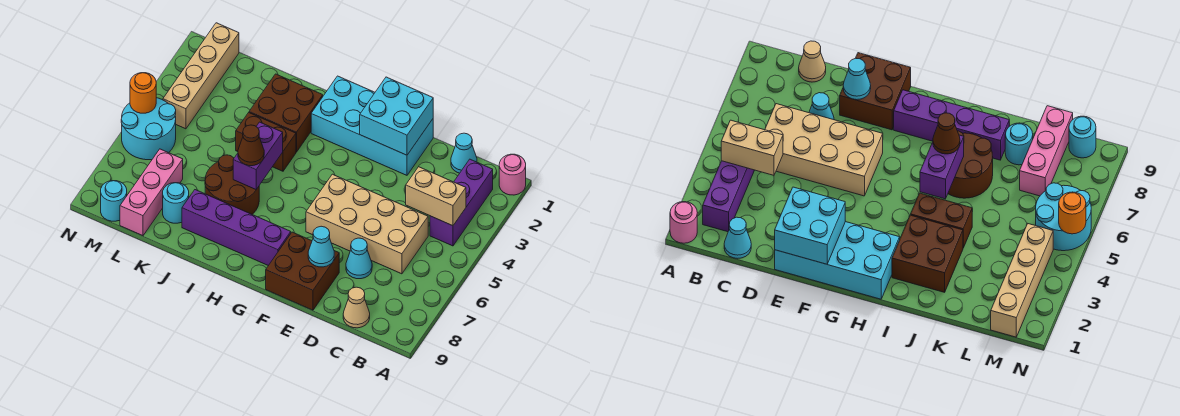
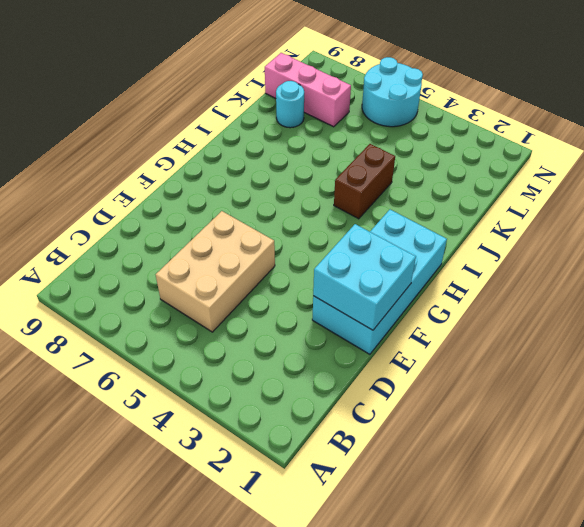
tan brick C5:E6 level 1 -> tan brick C5:F6 level 1
none -> pink round brick A1 level 1
none -> purple brick B2:B4 level 1
none -> cyan cone C1 level 1

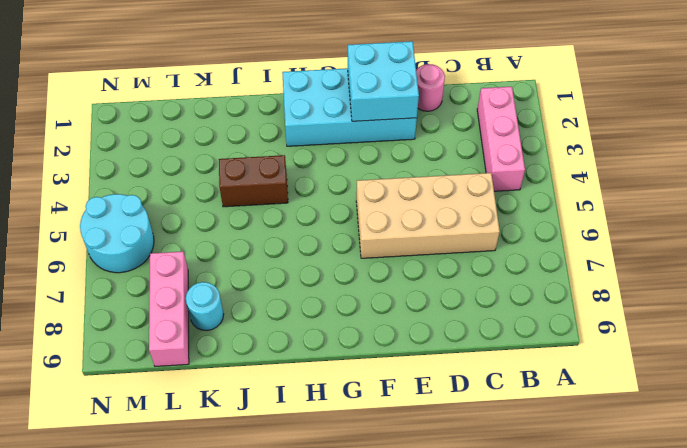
pink brick B2:B4 level 1 -> purple brick B2:B4 level 1
pink round brick D1 level 1 -> pink round brick A1 level 1
none -> cyan cone C1 level 1
none -> tan cone C9 level 1
none -> cyan cone D7 level 1

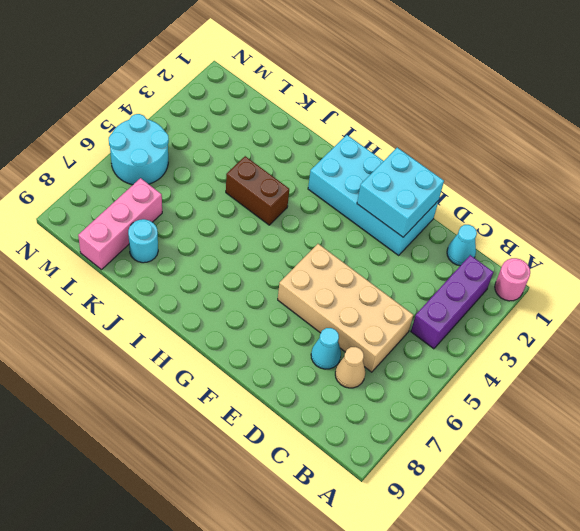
tan cone C7 level 1 -> tan cone C9 level 1
none -> brown brick E8:F9 level 1
none -> purple brick G8:J8 level 1
none -> brown brick I2:J3 level 1

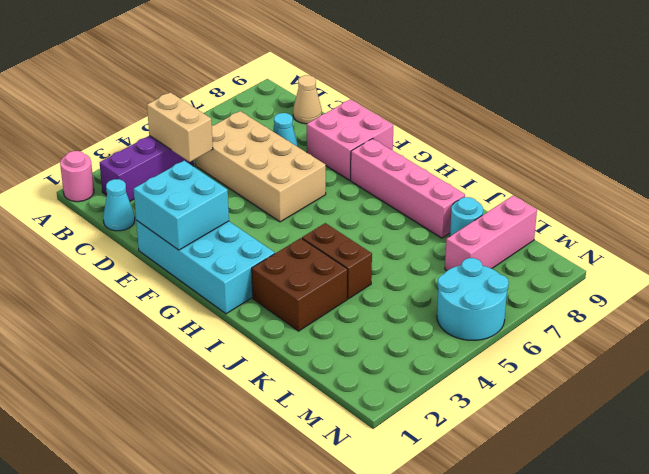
pink brick E8:F9 level 1 -> brown brick E8:F9 level 1
pink brick G8:J8 level 1 -> purple brick G8:J8 level 1
none -> brown round brick I6:J7 level 1
none -> tan brick M1:M4 level 1
none -> cyan round brick M9 level 1

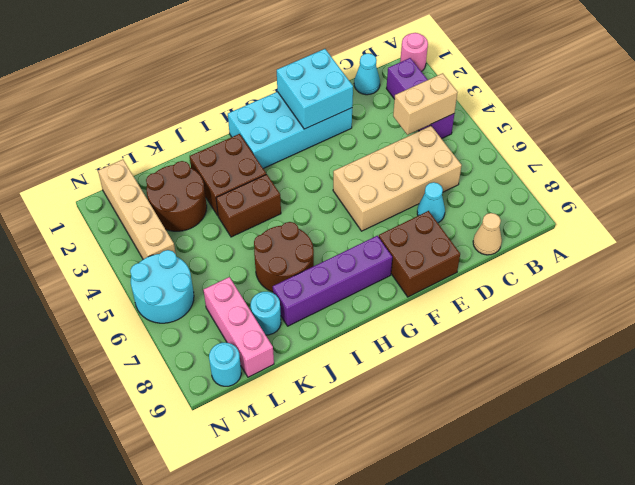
brown round brick K2:L3 level 1 -> none
none -> cyan cone E8 level 2
none -> purple brick I5:I6 level 2
none -> orange round brick N5 level 2

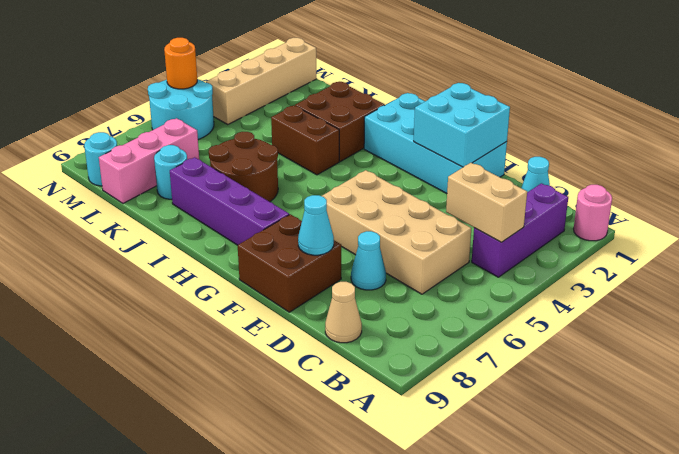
none -> purple brick I5:I6 level 2
none -> brown cone I6 level 3

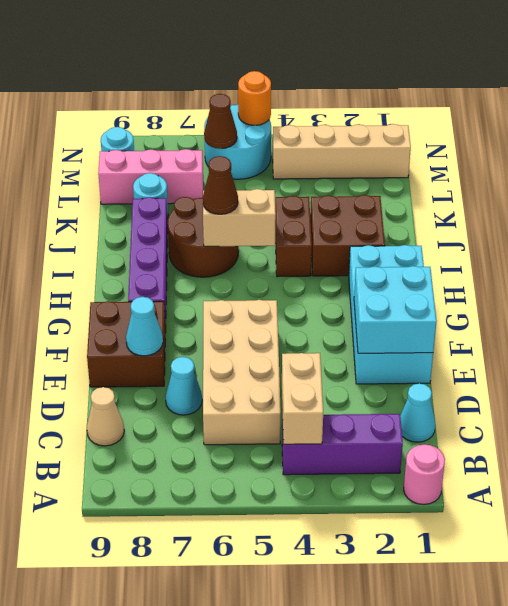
tan brick I5:I6 level 2 -> purple brick I5:I6 level 2
brown cone M6 level 2 -> none

